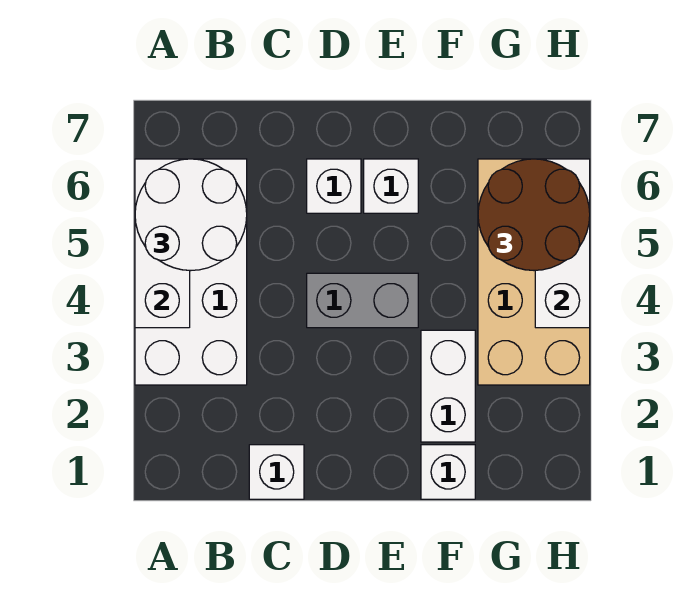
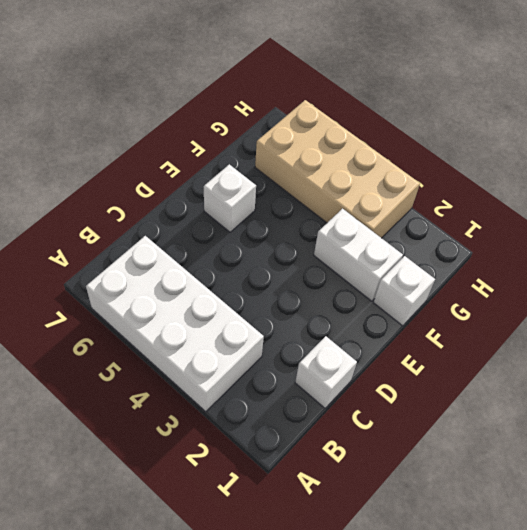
none -> grey brick D4:E4 level 1
none -> white brick D6 level 1
none -> white brick A4:A6 level 2

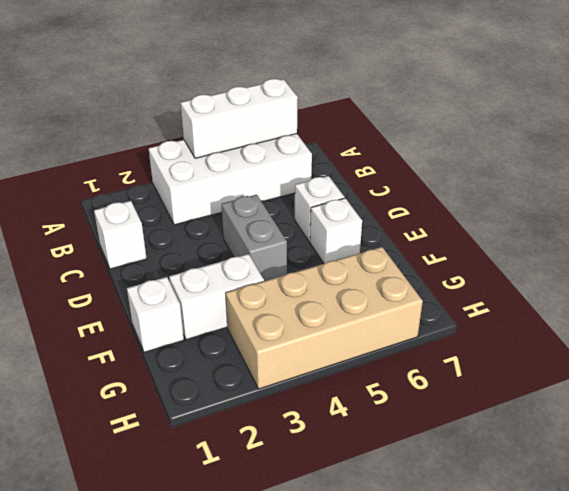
none -> white brick H4:H6 level 2
none -> white round brick A5:B6 level 3
none -> brown round brick G5:H6 level 3

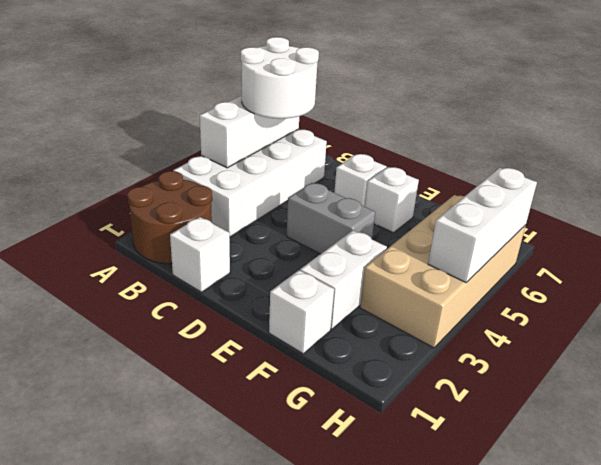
brown round brick A1:B2 level 1 -> brown round brick G5:H6 level 3

